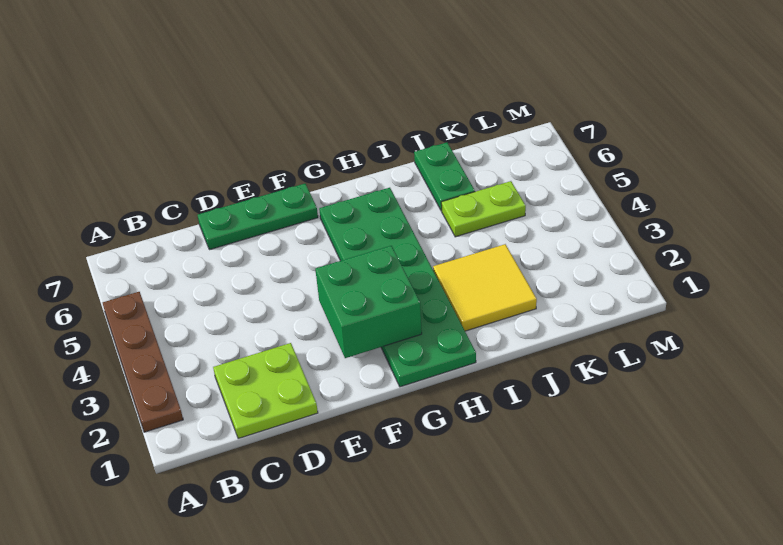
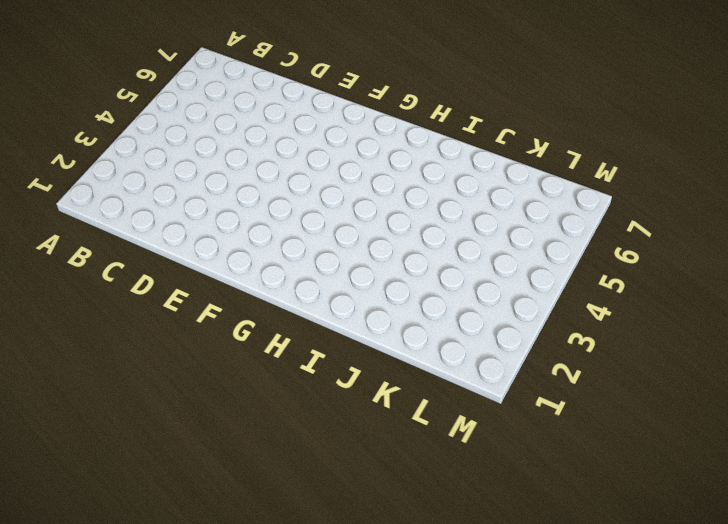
none -> brown plate A2:A5 level 1
none -> lime plate C1:D2 level 1

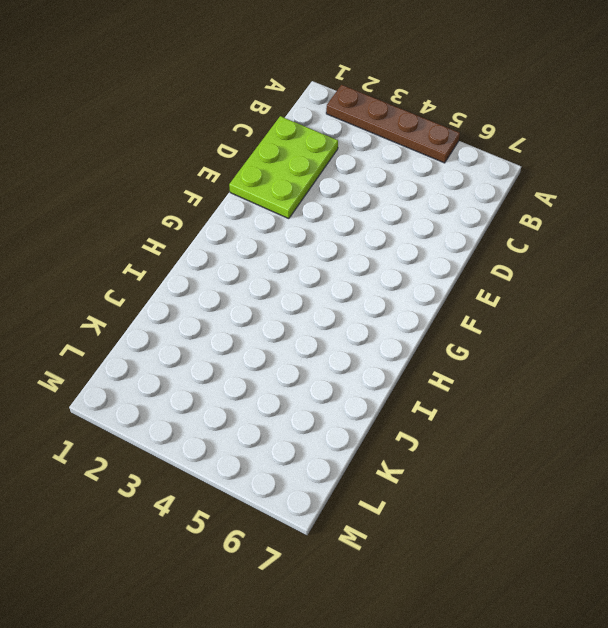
lime plate C1:E2 level 1 -> lime plate C1:D2 level 1
none -> green plate D7:F7 level 1
none -> green plate G1:H6 level 1

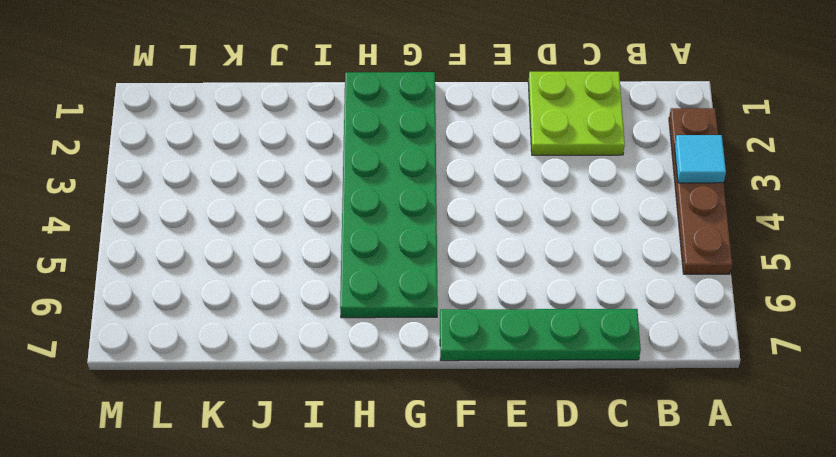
cyan tile A3 level 2 -> none
green plate C7:F7 level 1 -> green plate D7:F7 level 1
none -> yellow tile I2:J3 level 1
none -> lime plate J5:K5 level 1

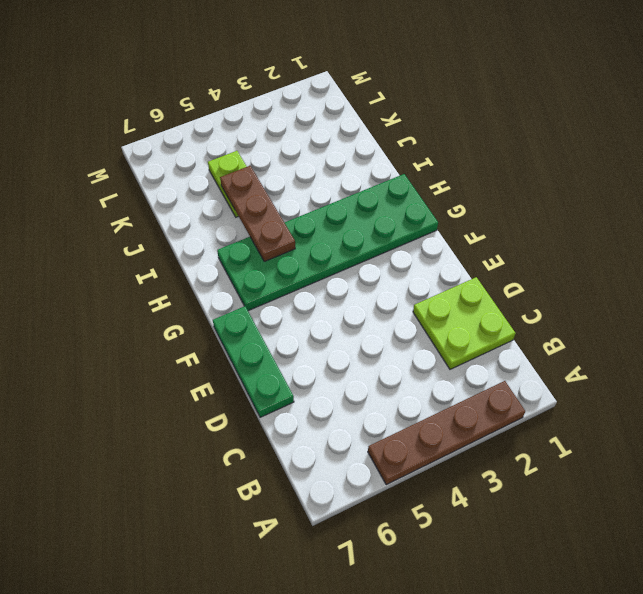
brown plate H5:J5 level 2 -> none
none -> yellow tile I2:J3 level 1
none -> green plate J6:J7 level 1

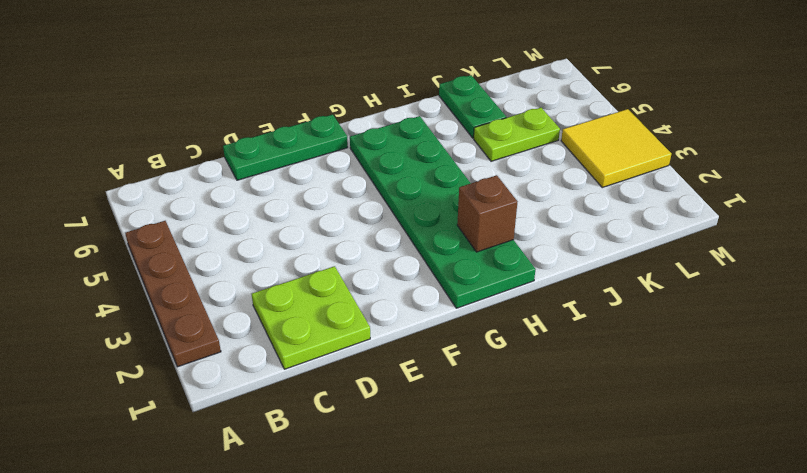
brown brick H2 level 2 -> none
yellow tile L3:M4 level 1 -> yellow tile I2:J3 level 1
none -> green brick F2:G3 level 2

